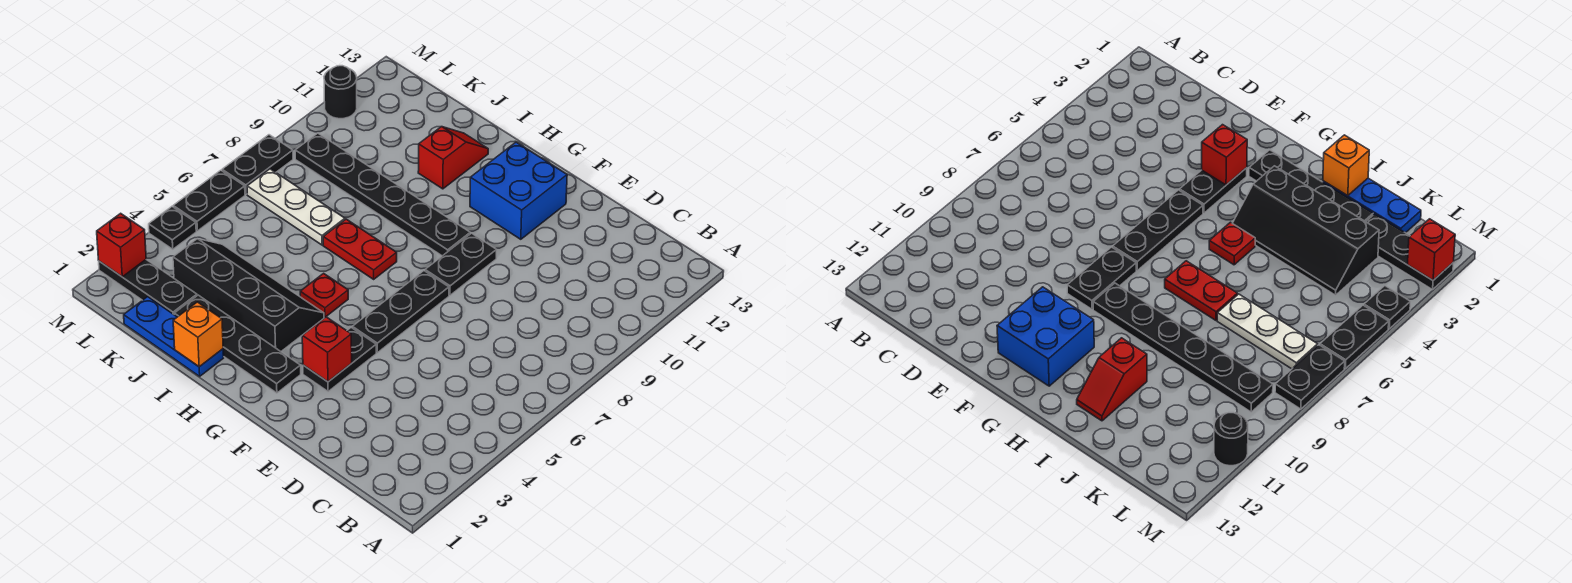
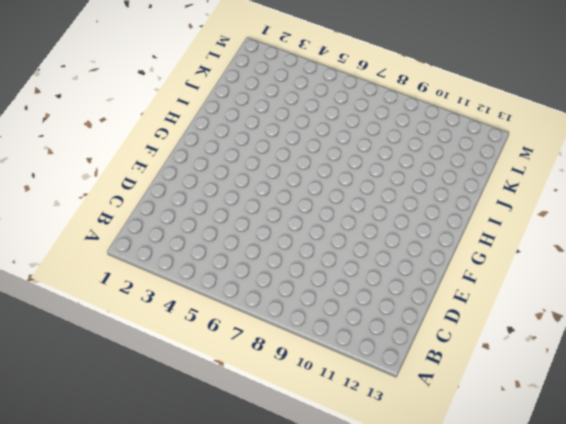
none -> black plate F3:F4 level 1
none -> black plate F5:F7 level 1
none -> black plate F8:F9 level 1

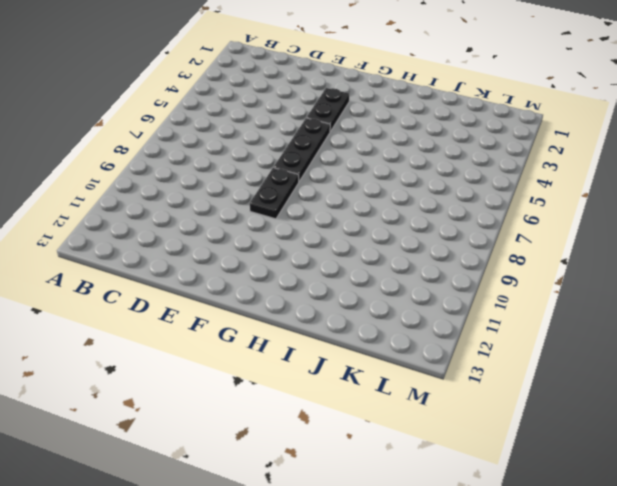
none -> blue brick F11:G12 level 1
none -> black plate G2:J2 level 1
none -> black plate G9:L9 level 1

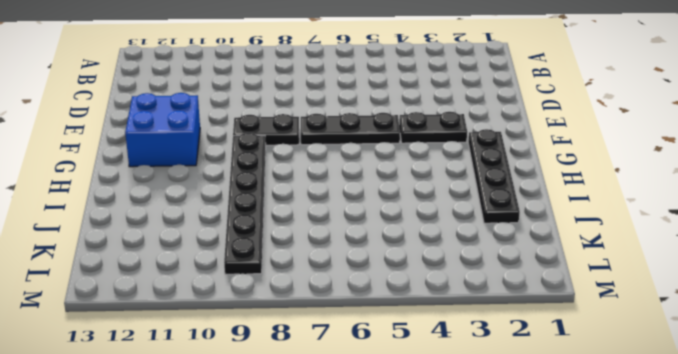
none -> black slope H3:K4 level 1 top 3
none -> red plate H5 level 1
none -> red plate H7:I7 level 1

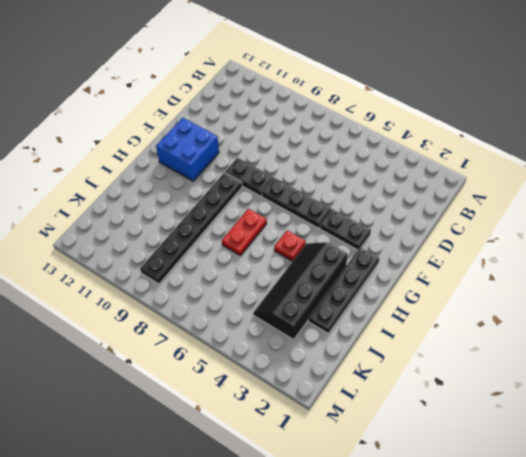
none -> blue plate I1:K1 level 1
none -> red slope I11:I12 level 1 top 11
none -> white plate J7:L7 level 1

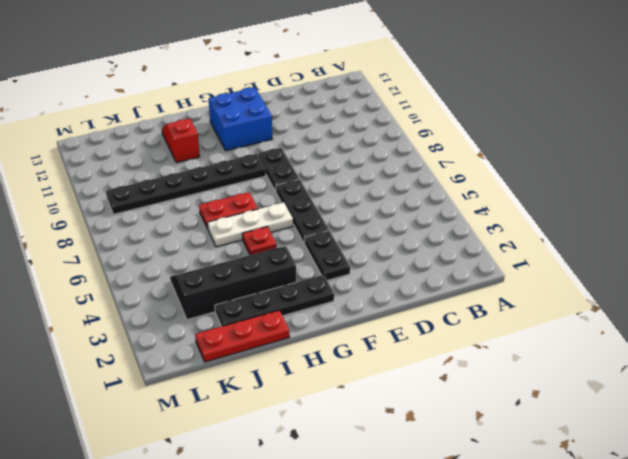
white plate G6:I6 level 1 -> white plate J7:L7 level 1
red plate I1:K1 level 1 -> blue plate I1:K1 level 1
none -> black plate K2:M2 level 1
none -> black plate M4 level 1
none -> black plate M5:M6 level 1

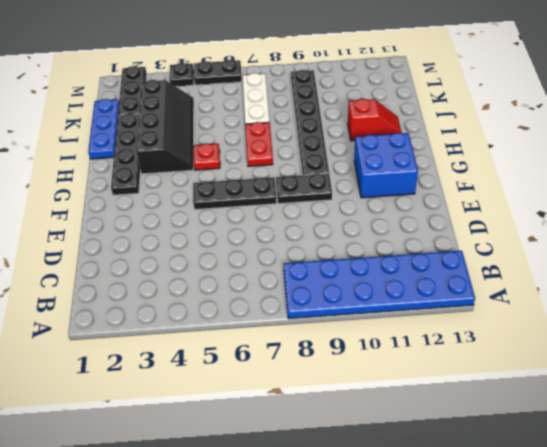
blue plate A8:B13 level 1 -> none
none -> black plate F3:F4 level 1
none -> black plate M7:M8 level 1
none -> black round brick M11 level 1

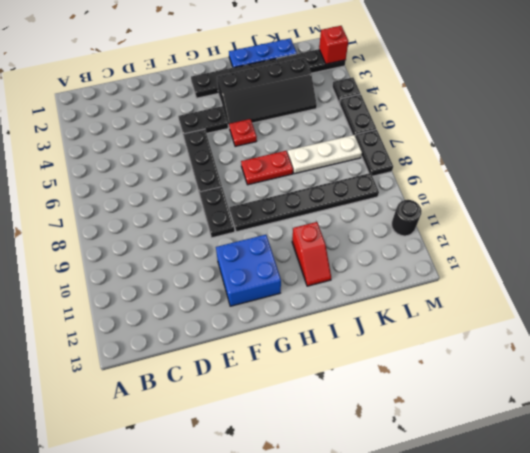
black plate F4:G4 level 1 -> black plate F3:F4 level 1
none -> red brick F3 level 2
none -> orange brick I1 level 2

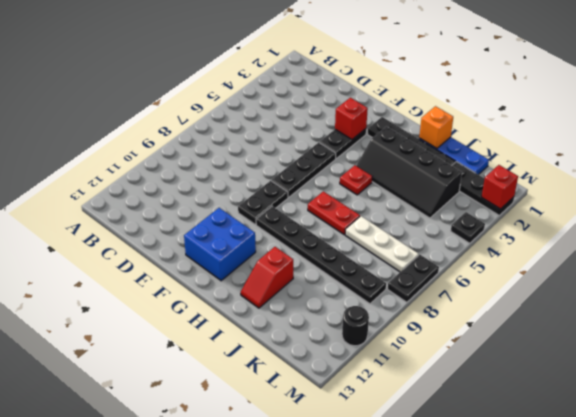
none -> black plate M5:M6 level 1

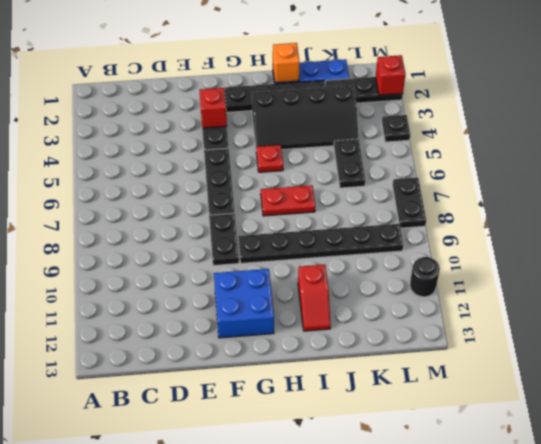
black plate K5:K6 level 1 -> black plate M5:M6 level 1
none -> white plate J7:L7 level 1

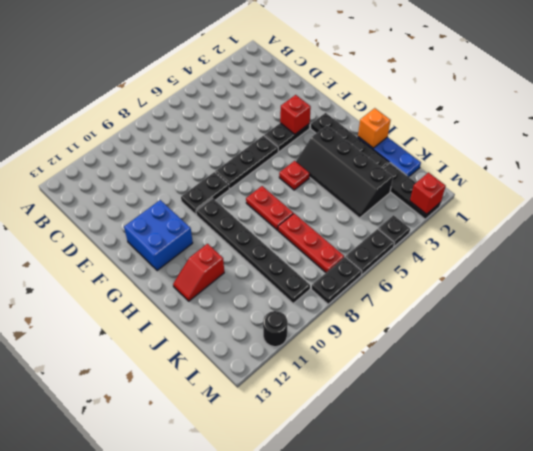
red plate J7:L7 level 1 -> white plate J7:L7 level 1

